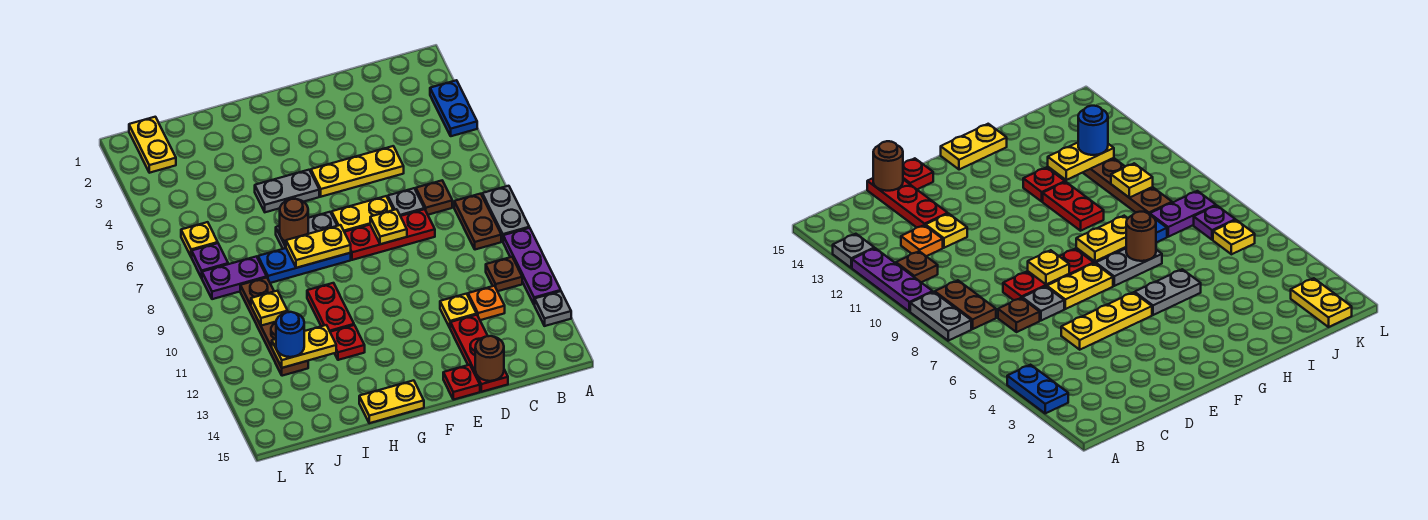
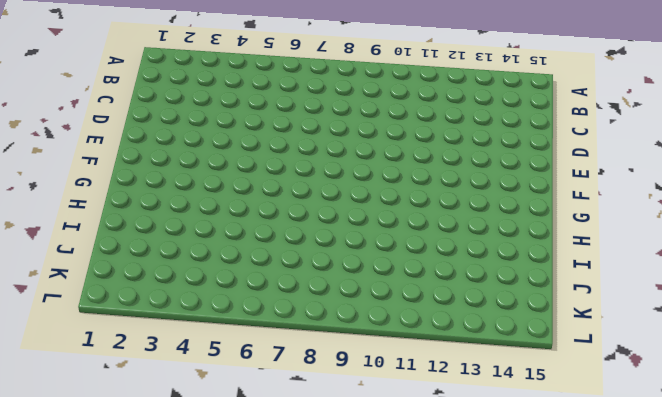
none -> blue plate A3:A4 level 1
none -> grey plate A8:A9 level 1
none -> purple plate A10:A12 level 1
none -> grey plate A13 level 1

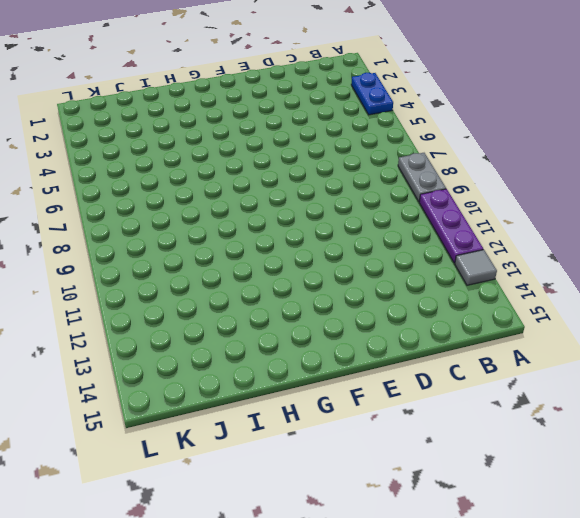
grey tile A13 level 1 -> grey plate A13 level 1
none -> brown plate B8:B9 level 1
none -> brown plate B11 level 1
none -> brown plate C7 level 1
none -> orange plate C12 level 1

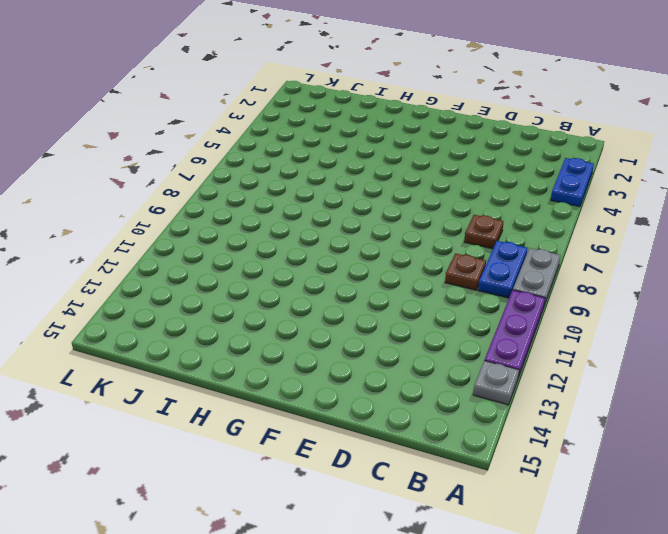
blue plate B8:B9 level 1 -> brown plate B8:B9 level 1
brown plate C9 level 1 -> brown plate B11 level 1
none -> orange plate C12 level 1
none -> yellow plate D5:F5 level 1
none -> grey plate D7 level 1
none -> red plate D8:F8 level 1

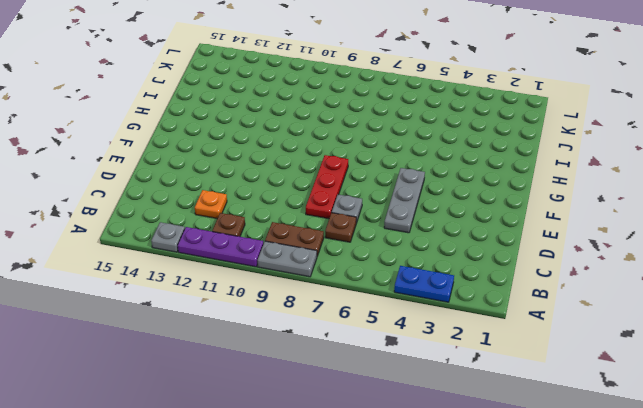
grey plate D5:F5 level 1 -> yellow plate D5:F5 level 1
none -> yellow plate D12 level 1
none -> red plate D13:D15 level 1
none -> yellow plate E7:F7 level 1
none -> red plate E15 level 1

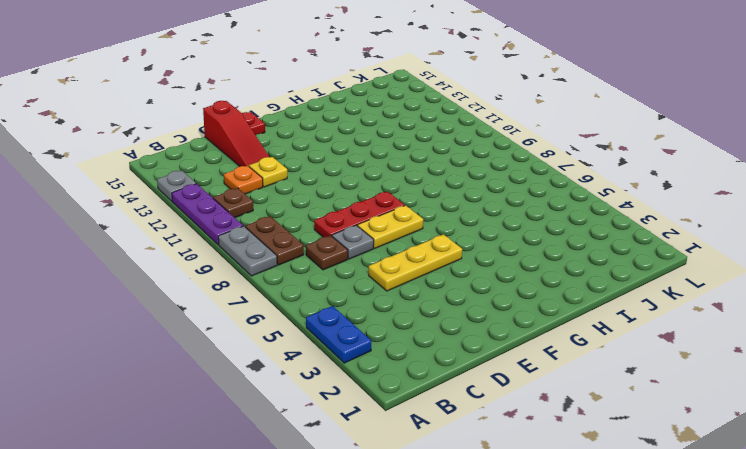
red slope D13:D15 level 1 top 15 -> red plate D13:D15 level 1
none -> grey plate G5:H5 level 1
none -> grey plate G7:H7 level 1
none -> blue plate G8:I8 level 1
none -> yellow plate G15:H15 level 1

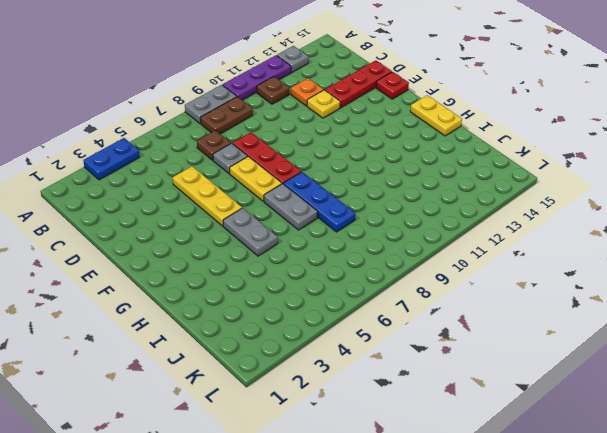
none -> red plate H10:H11 level 1
none -> red plate H12 level 1
none -> purple plate J8:K8 level 1
none -> brown plate J9:J12 level 1

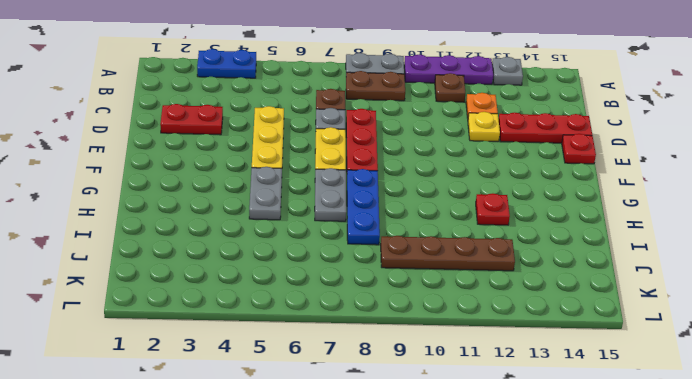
red plate D2:D3 level 1 -> red plate H10:H11 level 1
none -> yellow plate G15:H15 level 1
none -> purple plate J8:K8 level 1
none -> yellow plate K1:K2 level 1
none -> yellow plate K6 level 1

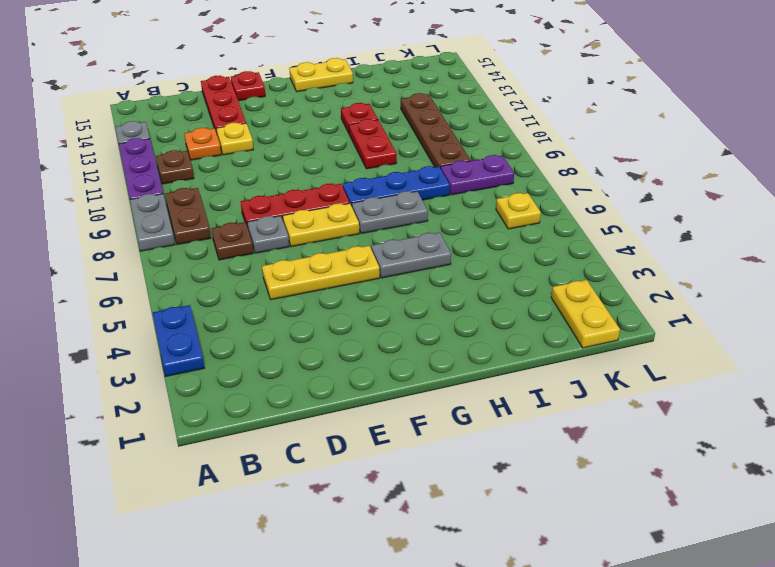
none -> purple plate K7 level 1
none -> brown round brick D15 level 2
none -> yellow plate E8 level 2
none -> yellow plate G8:H8 level 2

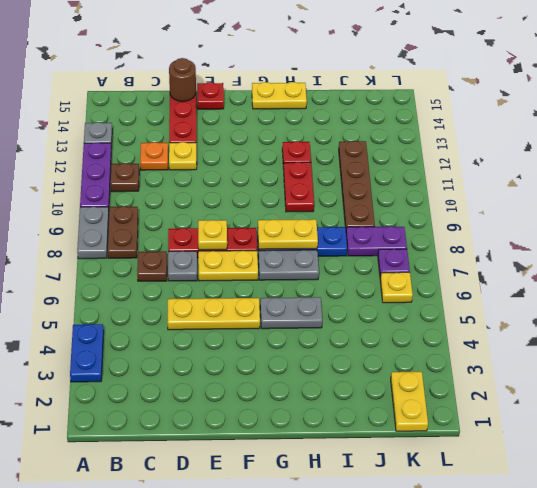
none -> brown round brick H7 level 2
none -> yellow plate I12:J12 level 2
none -> yellow plate J10 level 2
none -> blue round brick J12 level 3

